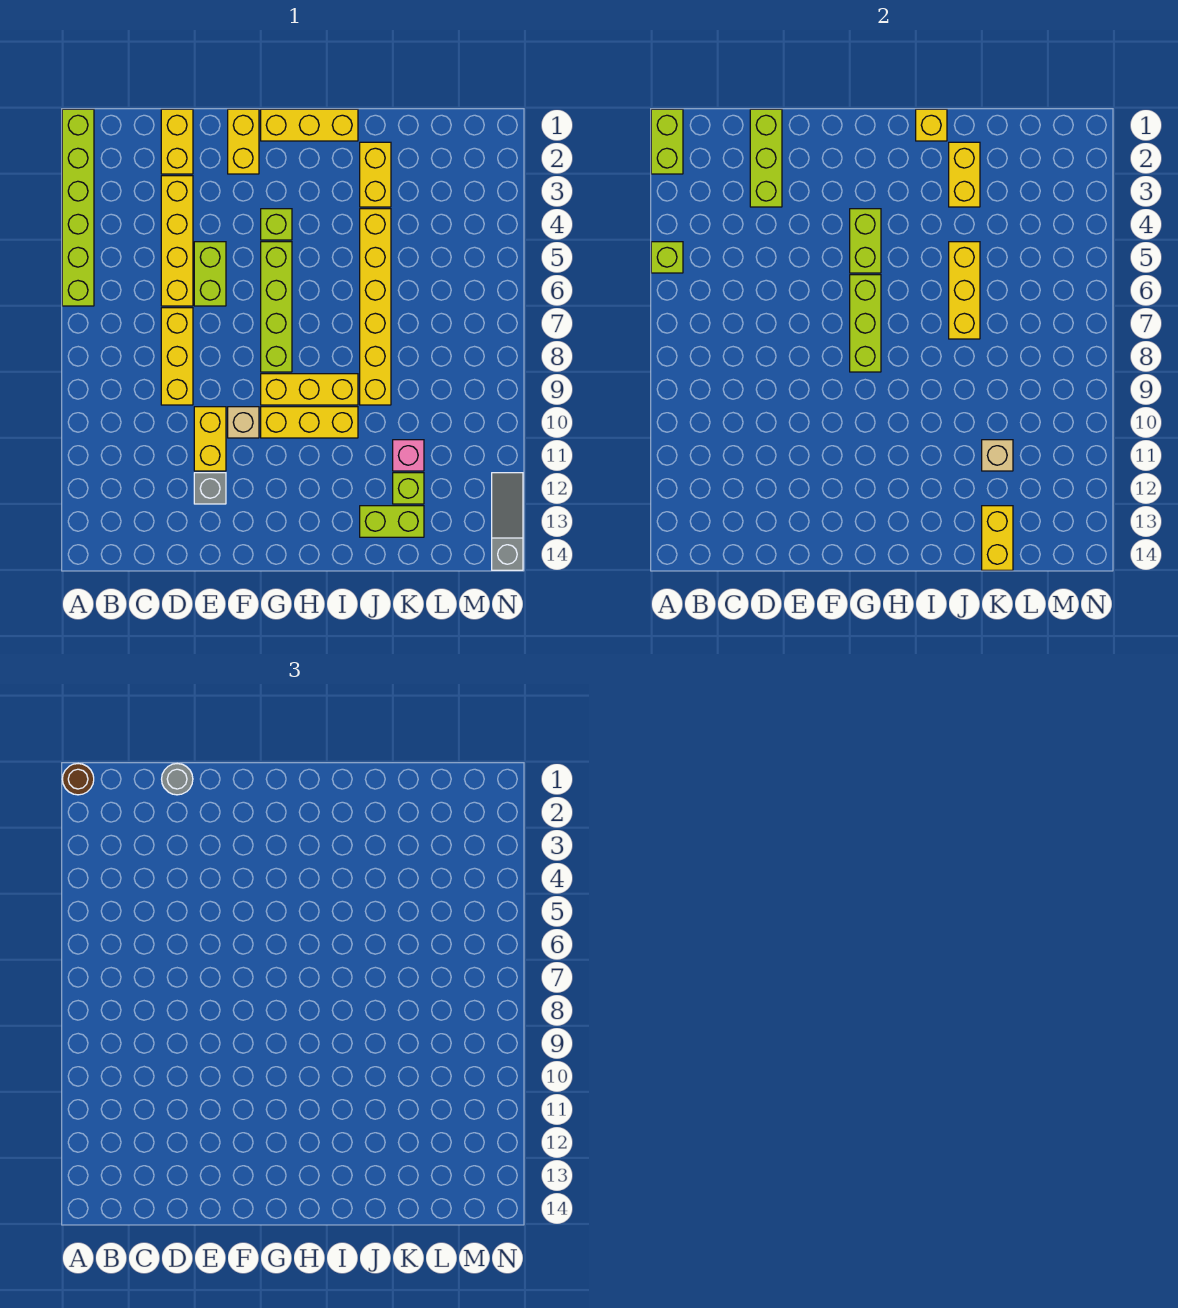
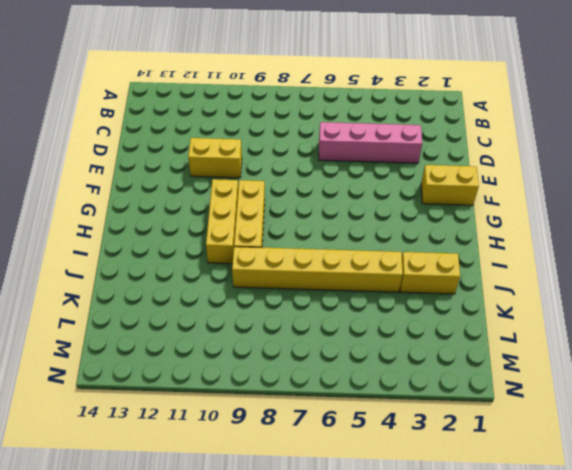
pink brick D3:D6 level 1 -> yellow brick D3:D6 level 1
none -> lime brick A1:A6 level 1
none -> yellow brick D1:D2 level 1
none -> yellow brick D7:D9 level 1
none -> lime brick E5:E6 level 1

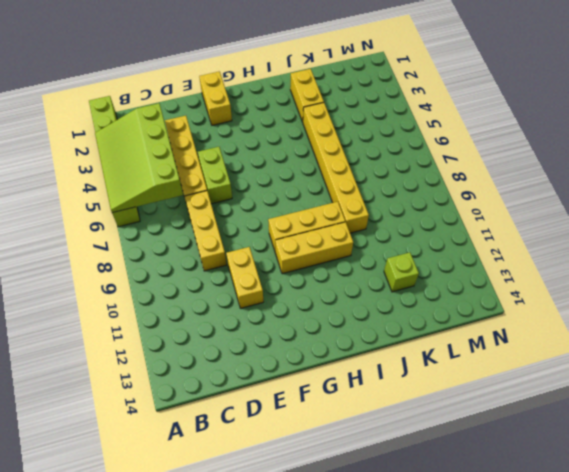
lime slope A3:C6 level 2 top C -> lime brick A5 level 2
none -> yellow brick D1:D2 level 1
none -> grey brick E12 level 1
none -> tan brick F10 level 1
none -> yellow brick G1:I1 level 1

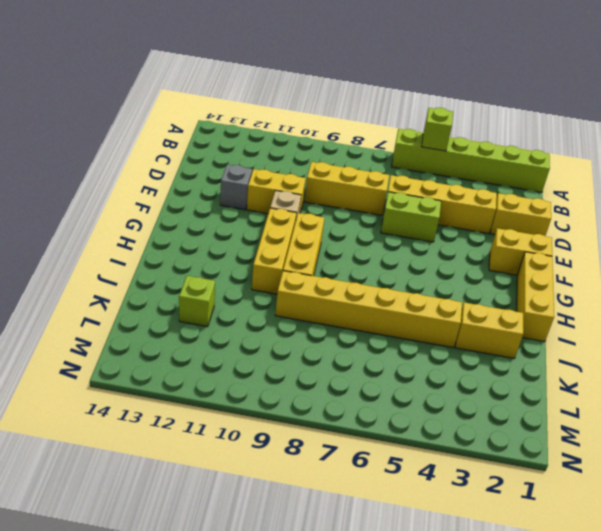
none -> lime brick G4 level 1
none -> lime brick G5:G8 level 1
none -> lime brick J13:K13 level 1
none -> pink brick K11 level 1

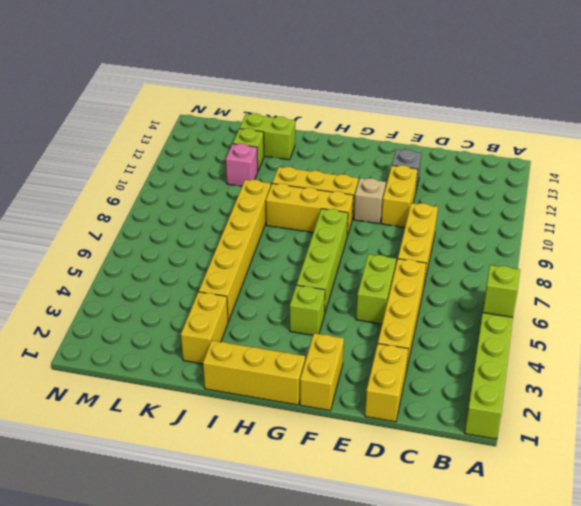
none -> grey slope N12:N14 level 1 top 14
none -> lime brick A1:A2 level 2
none -> lime brick D1:D3 level 2
none -> lime brick G4:G5 level 2

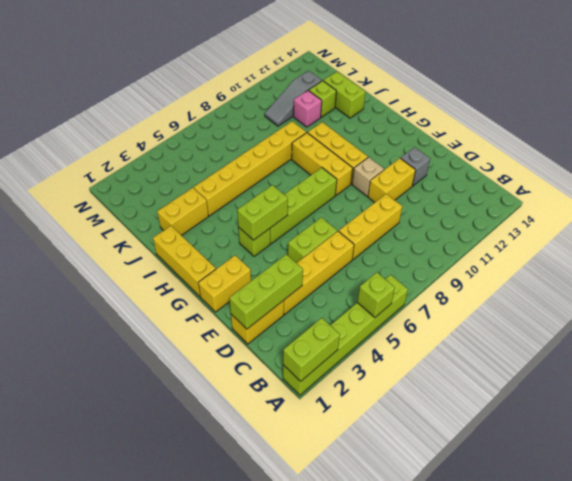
grey slope L10:L12 level 1 top 12 -> grey slope N12:N14 level 1 top 14
none -> lime brick G6:G8 level 2
none -> yellow brick I1 level 2
none -> yellow brick J2:J3 level 2
none -> yellow brick J5:J7 level 2

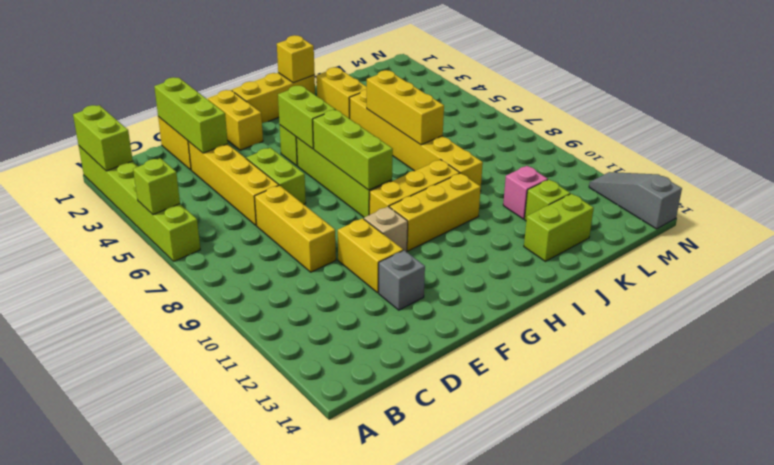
none -> yellow brick J2:J3 level 2
none -> tan brick K11 level 2
none -> yellow brick K13:K14 level 2
none -> brown round brick A1 level 3

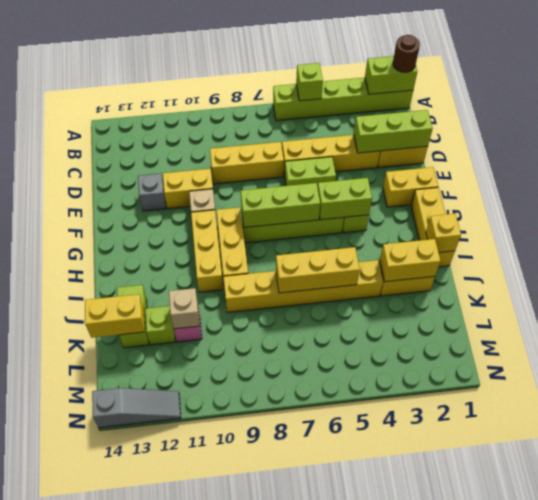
none -> grey round brick D1 level 3

